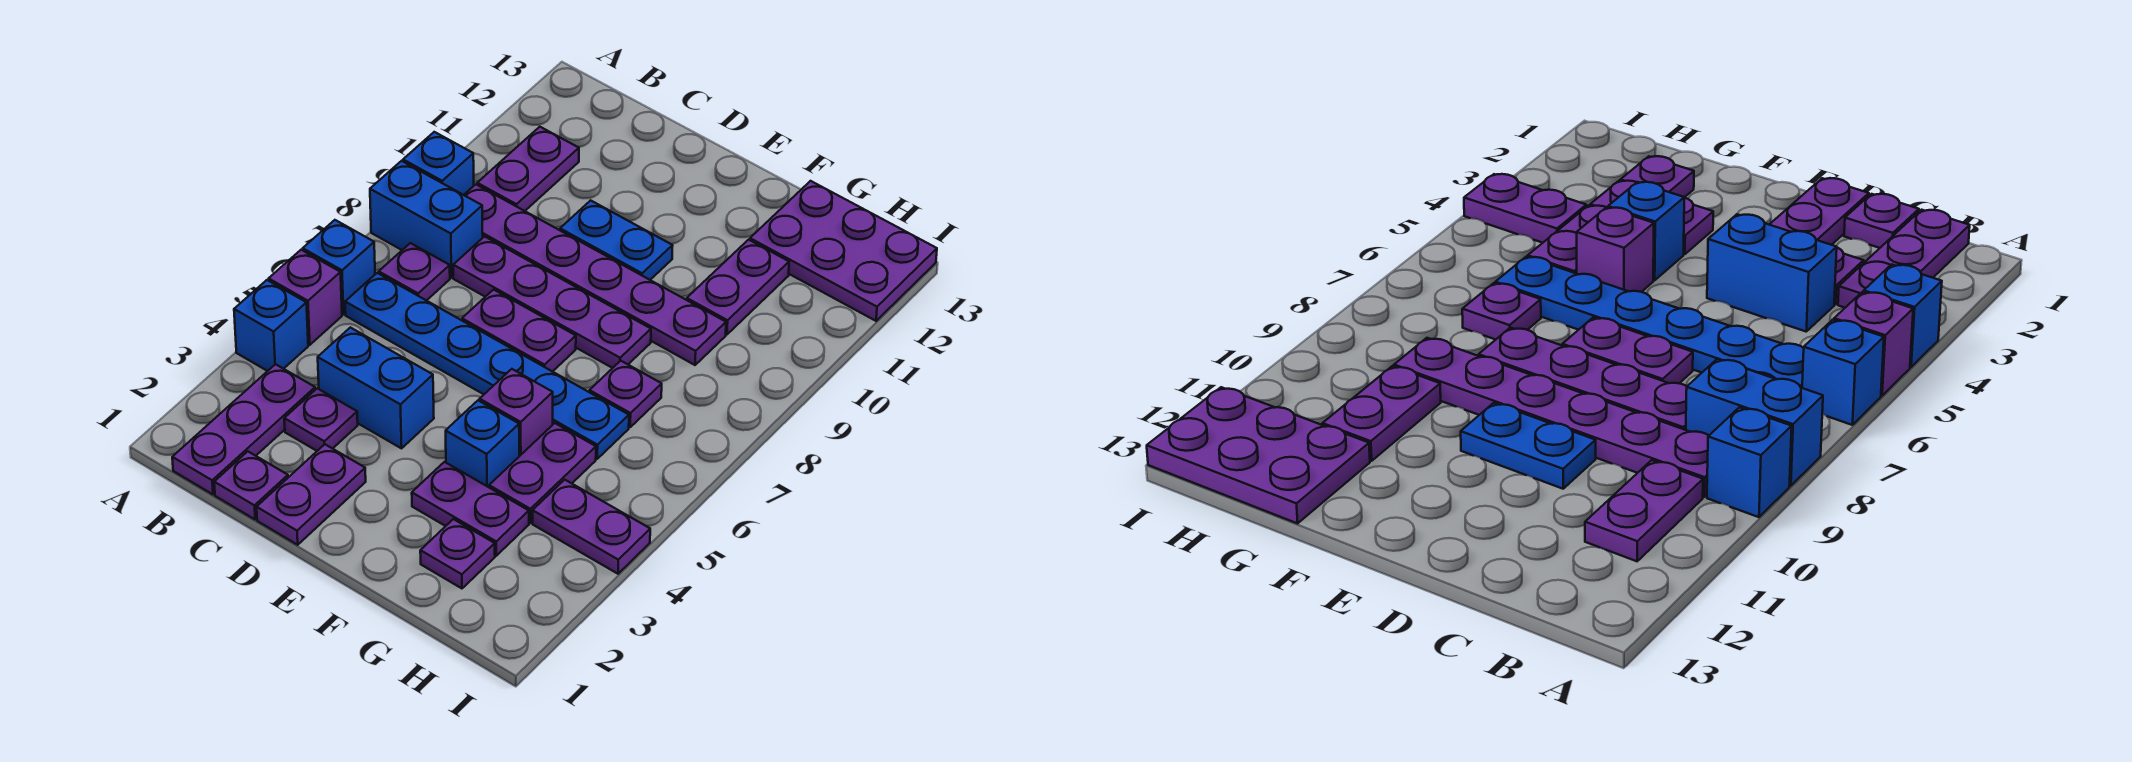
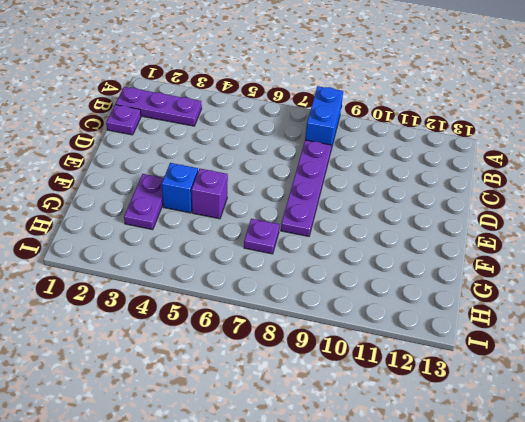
none -> blue brick A4 level 1
none -> purple brick A5 level 1
none -> blue brick A6 level 1

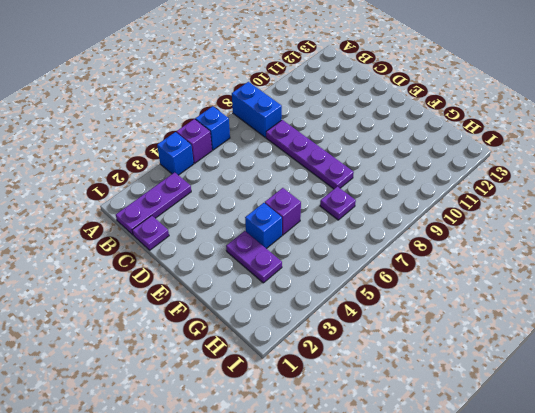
none -> blue brick A9 level 1
none -> blue plate B6:G6 level 1
none -> purple plate B7 level 1

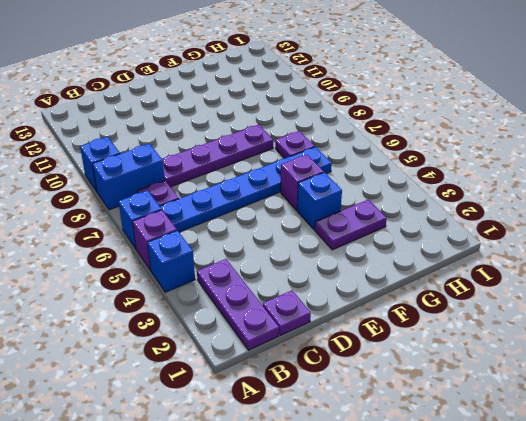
none -> purple plate B9:G9 level 1
none -> purple plate B10:B11 level 1
none -> purple plate C3 level 1

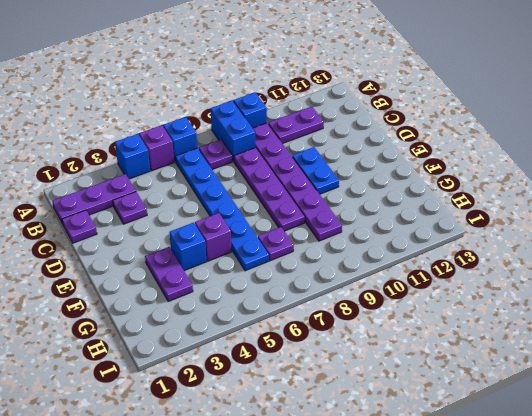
none -> blue brick C4:D4 level 1
none -> purple plate D1:D2 level 1
none -> purple plate D7:E7 level 1

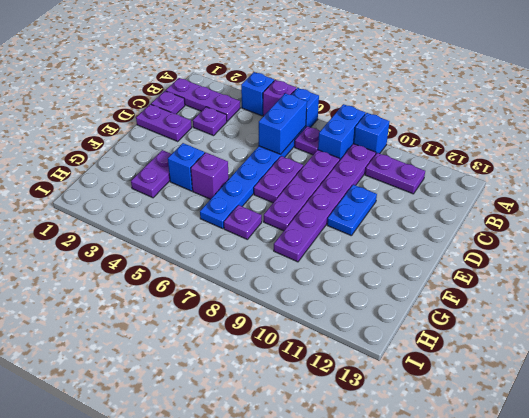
blue brick B6:C6 level 2 -> blue brick C4:D4 level 1
none -> purple plate G2 level 1
none -> purple plate G4:G5 level 1
none -> purple plate G10:G11 level 1

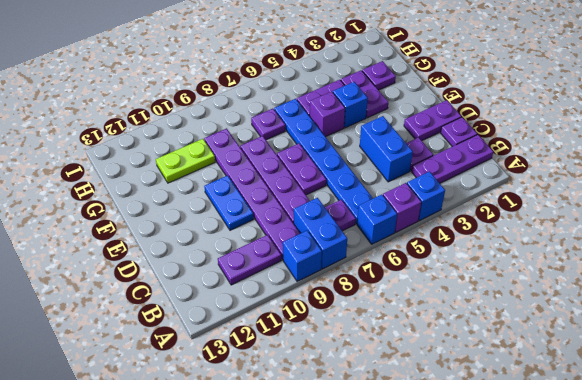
lime plate G10:G11 level 1 -> purple plate G10:G11 level 1
none -> purple plate G12:I13 level 1
none -> purple plate H4:I4 level 1

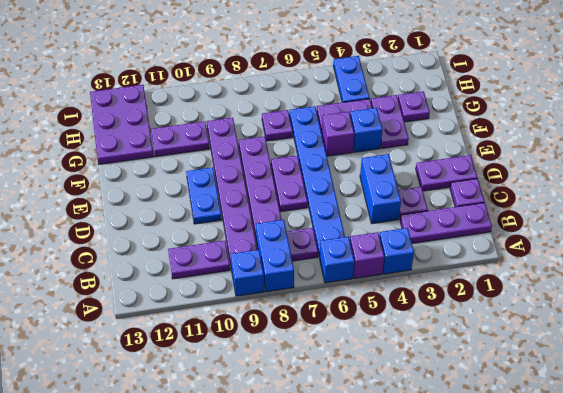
blue plate H4:I4 level 1 -> purple plate H4:I4 level 1

